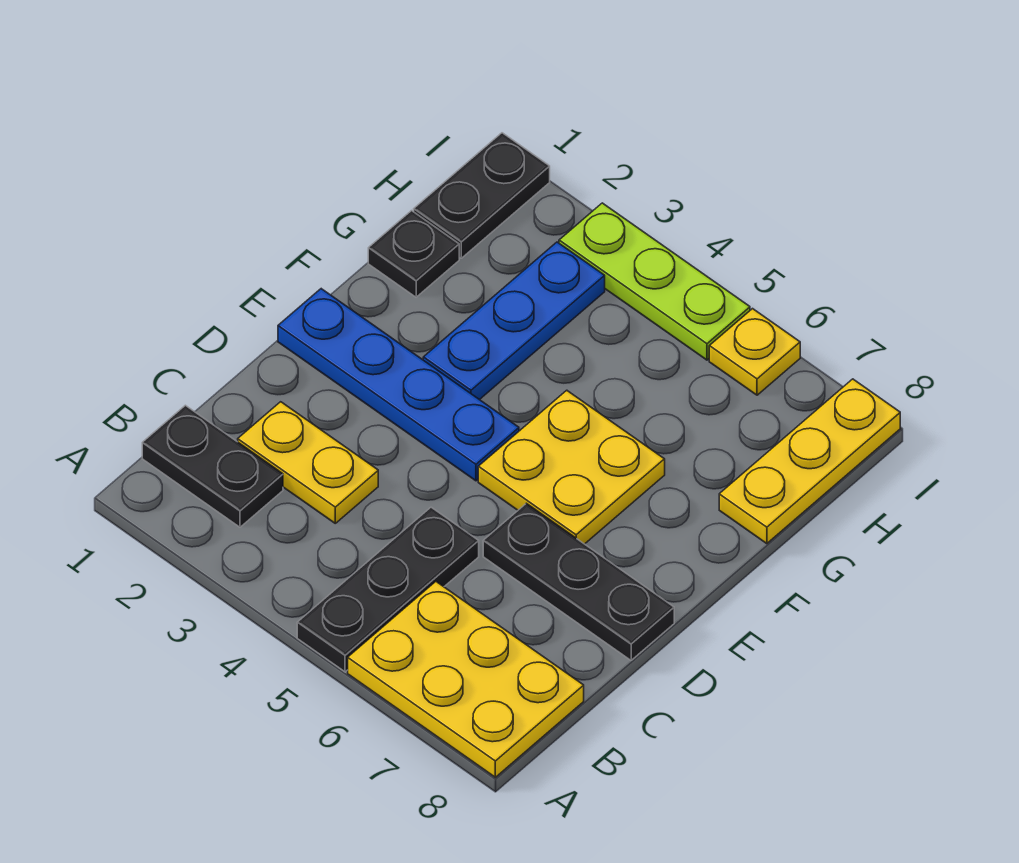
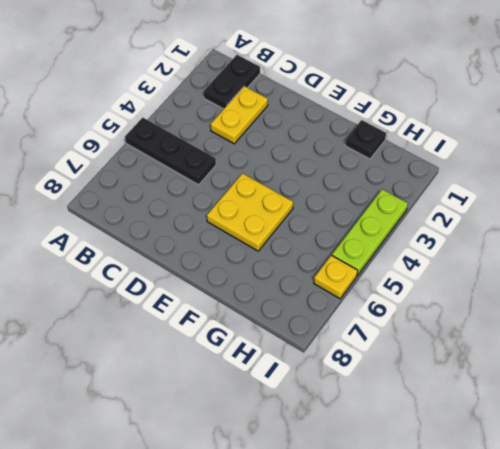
none -> yellow plate A6:B8 level 1
none -> black plate D6:D8 level 1
none -> blue plate E1:E4 level 1

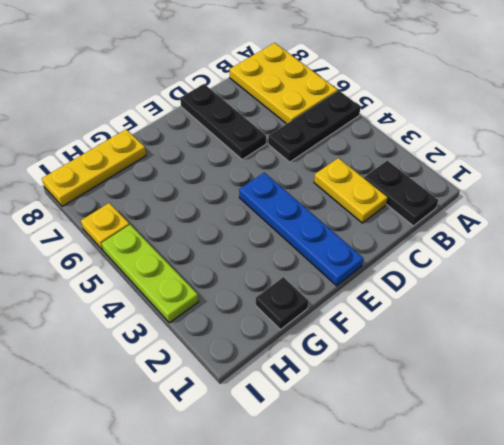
none -> yellow plate E5:F6 level 1
none -> blue plate F3:H3 level 1
none -> black plate H1:I1 level 1

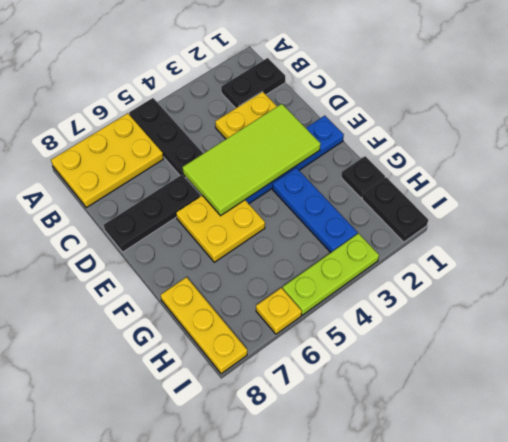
lime tile D2:E5 level 2 -> none

